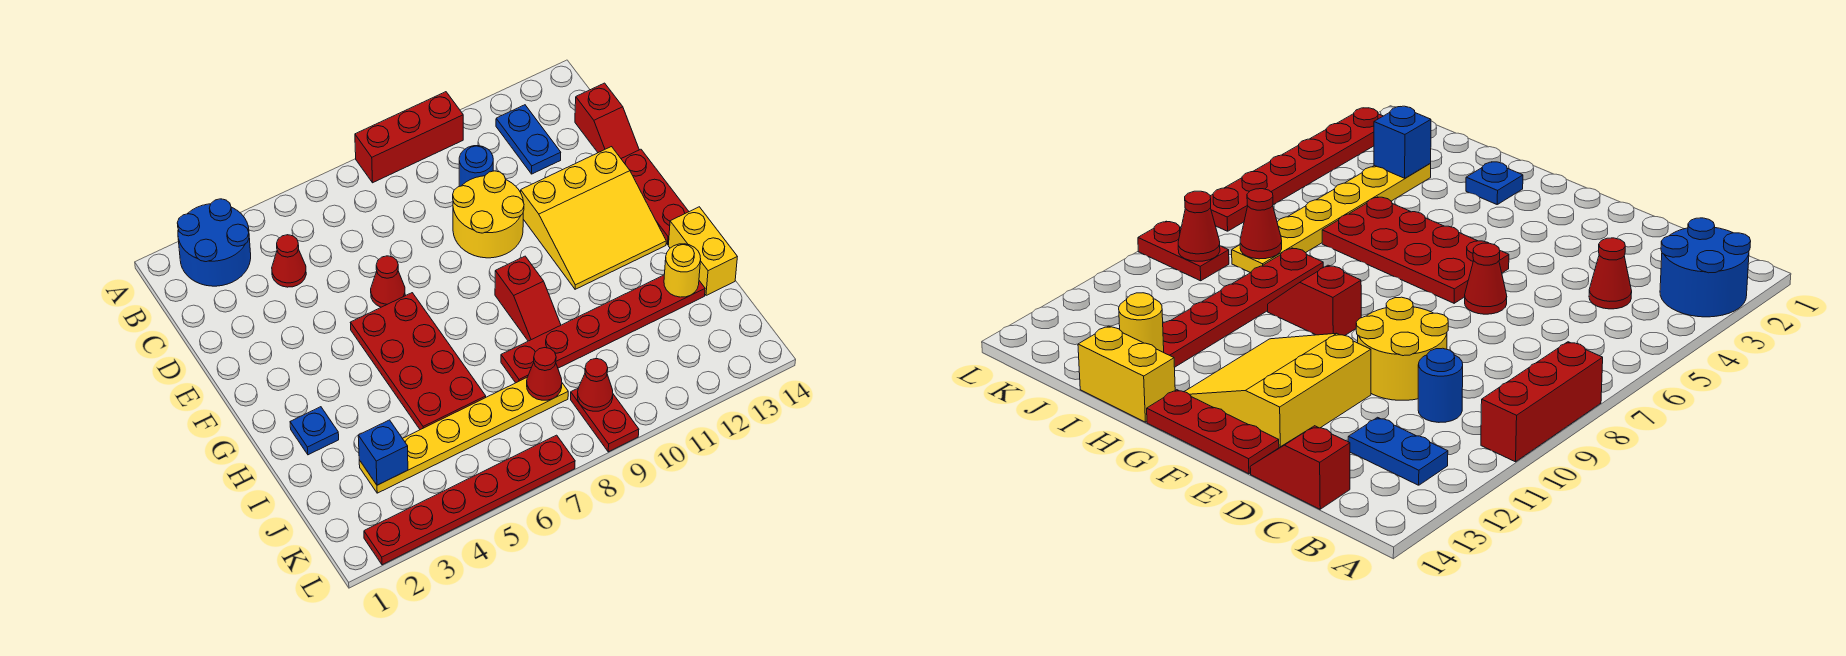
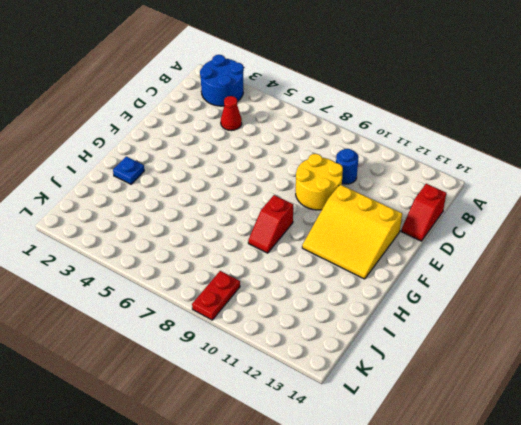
none -> red brick A8:A10 level 1
none -> blue plate B12:C12 level 1
none -> red cone E6 level 1

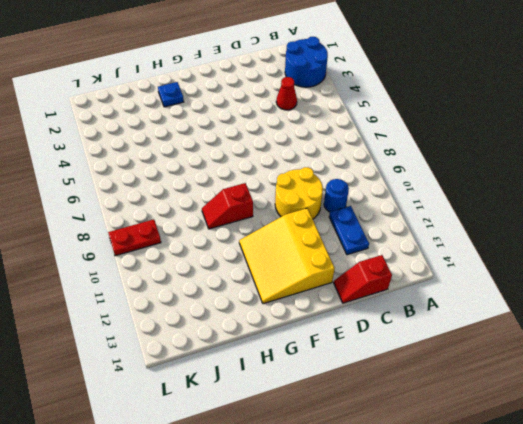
blue plate C11:C12 level 1 -> blue plate B12:C12 level 1
none -> red brick A8:A10 level 1
none -> red cone E6 level 1
none -> red plate E14:G14 level 1

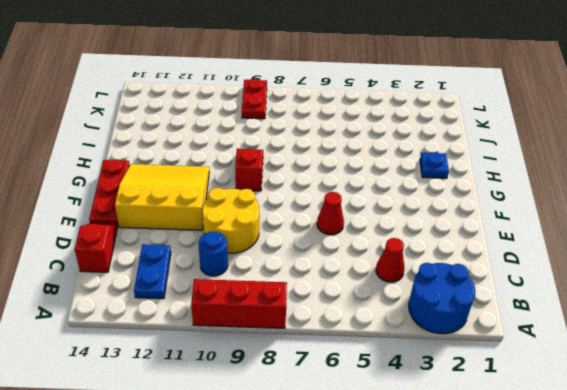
none -> red plate F5:I6 level 1
none -> yellow brick H14:I14 level 1
none -> red plate I8:I13 level 1

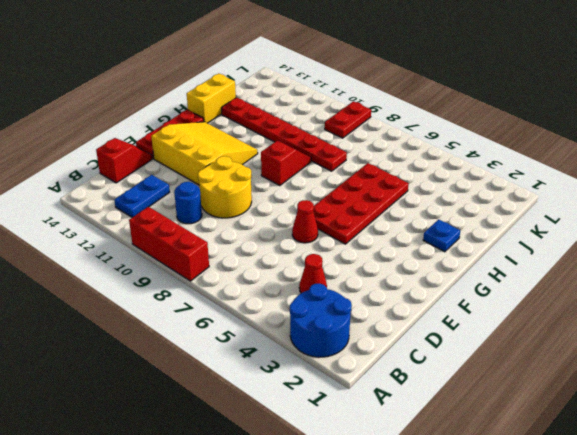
none -> yellow plate J3:J8 level 1
none -> red plate L2:L7 level 1
none -> yellow round brick I13 level 2

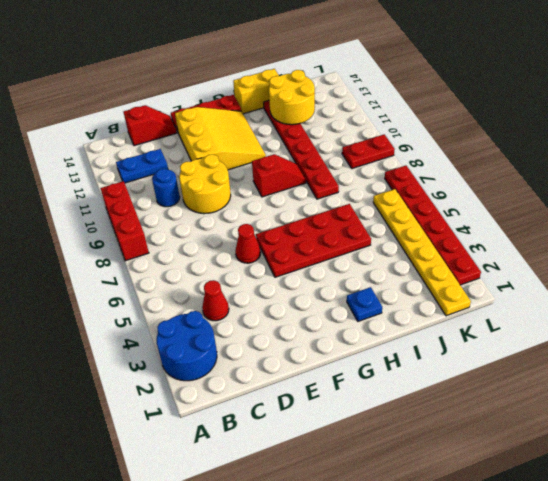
yellow round brick I12:J13 level 2 -> yellow round brick I13 level 2
yellow plate K1:K6 level 1 -> yellow plate J3:J8 level 1
none -> blue brick J3 level 2
none -> red cone J8 level 2
none -> red cone K9 level 2

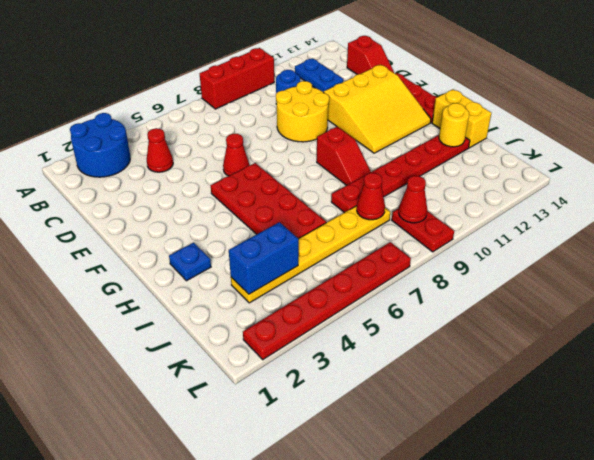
blue brick J3:J4 level 2 -> blue brick J3 level 2

